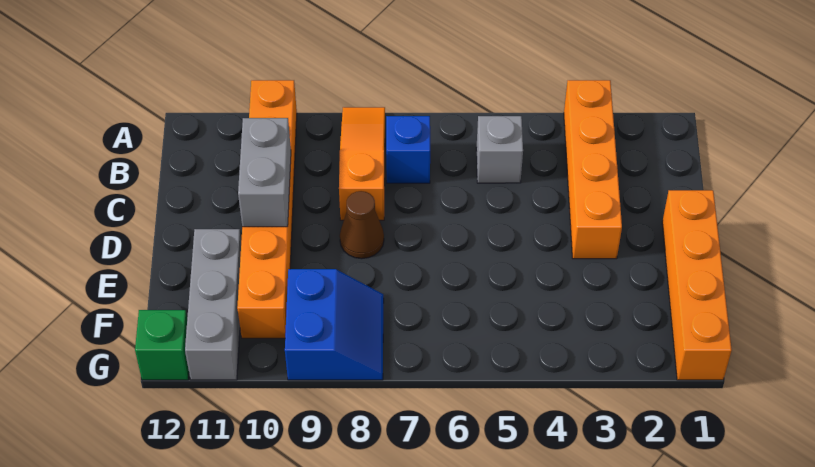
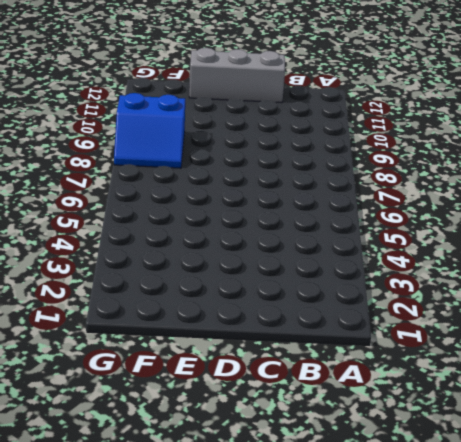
grey brick C12:E12 level 1 -> grey brick E11:G11 level 1
none -> orange brick A3:D3 level 1
none -> orange slope A8:C8 level 1 top C

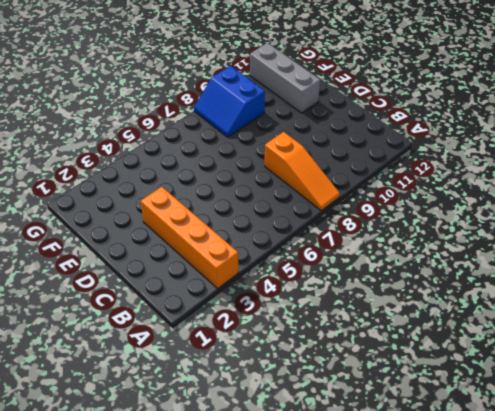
none -> orange brick A10:F10 level 1
none -> grey brick B5 level 1

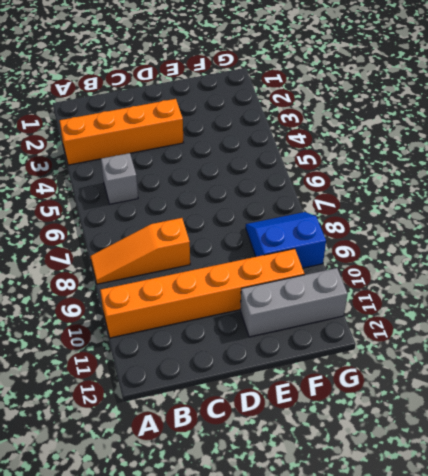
none -> blue brick B7 level 1
none -> orange brick D1:G1 level 1

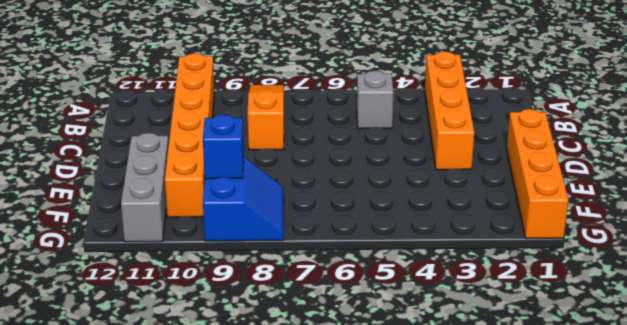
blue brick F9 level 2 -> blue brick B7 level 1
none -> brown cone D8 level 1
none -> green brick G12 level 1

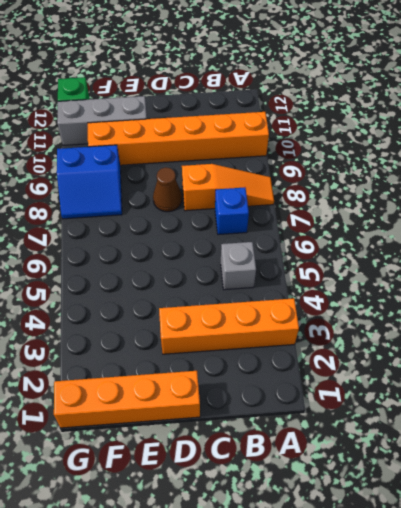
none -> grey brick C10:D10 level 2

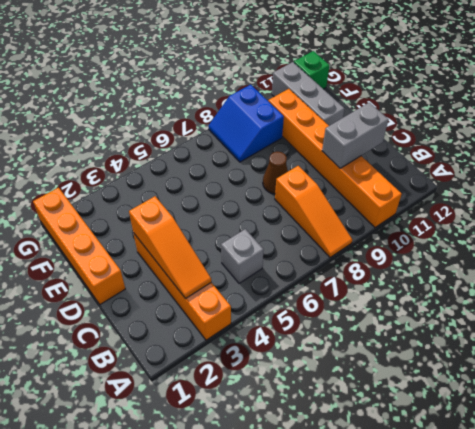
orange slope B3:D3 level 2 top D -> none
grey brick C10:C11 level 2 -> grey brick C10:D10 level 2
none -> blue brick B7 level 1

